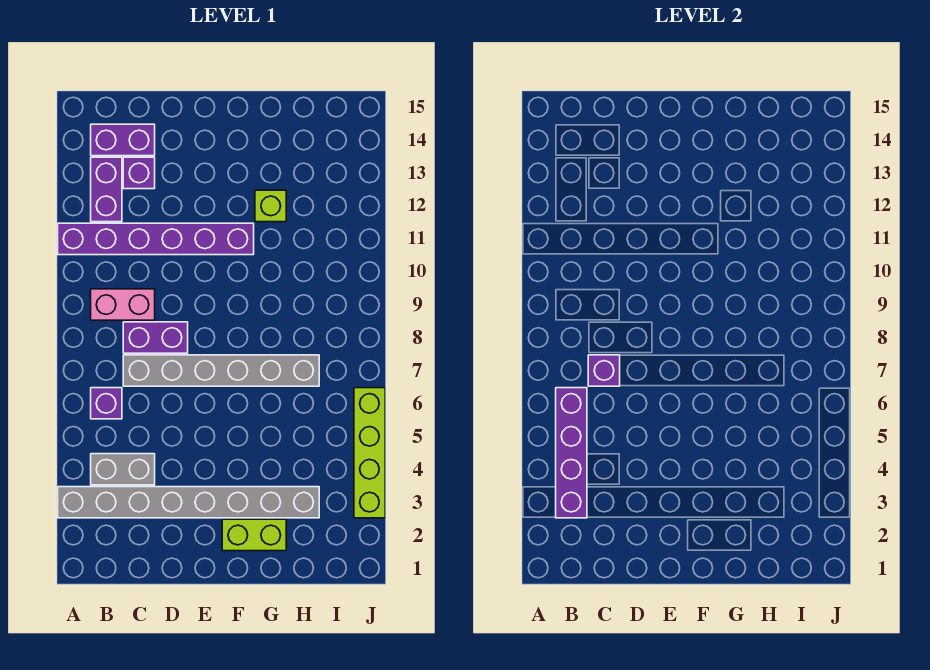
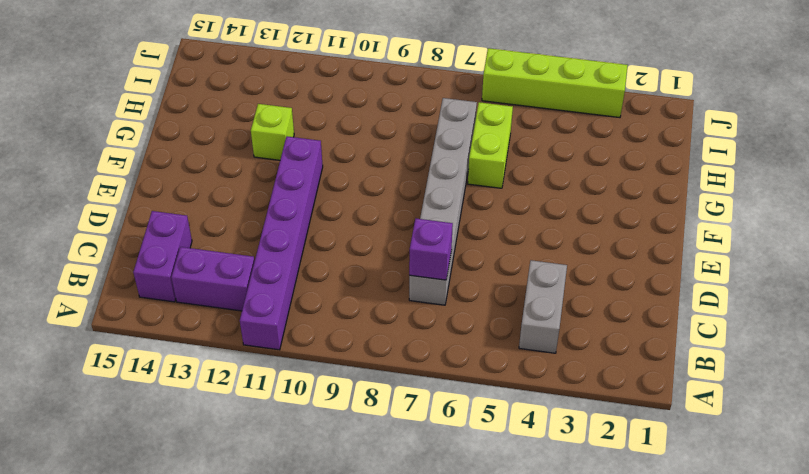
lime brick G6:H6 level 1 -> lime brick F2:G2 level 1
none -> grey brick A3:H3 level 1
none -> purple brick B6 level 1
none -> pink brick B9:C9 level 1

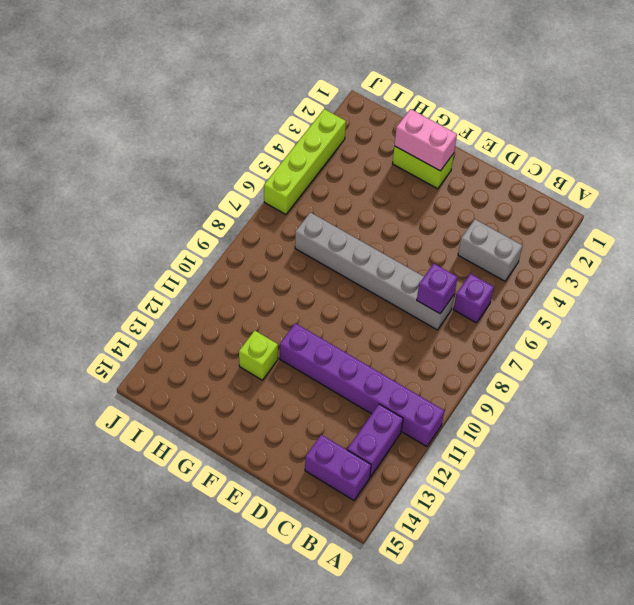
pink brick F2:G2 level 2 -> pink brick B9:C9 level 1
none -> grey brick A3:H3 level 1
none -> purple brick C8:D8 level 1
none -> purple brick C13 level 1

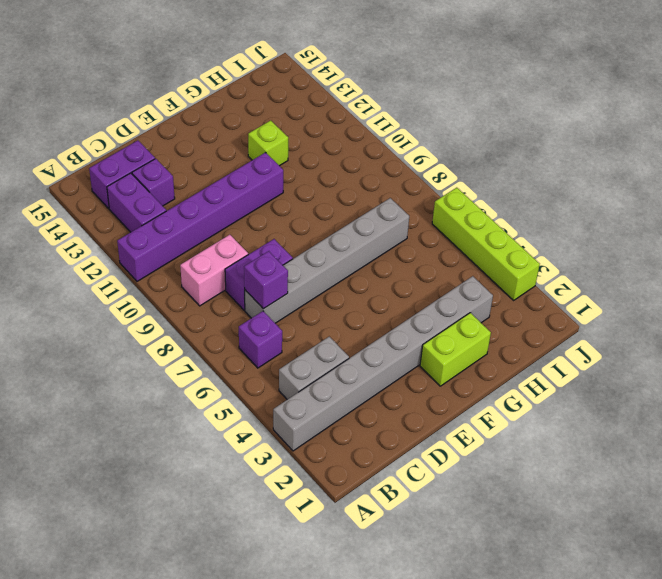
none -> purple brick B3:B6 level 2

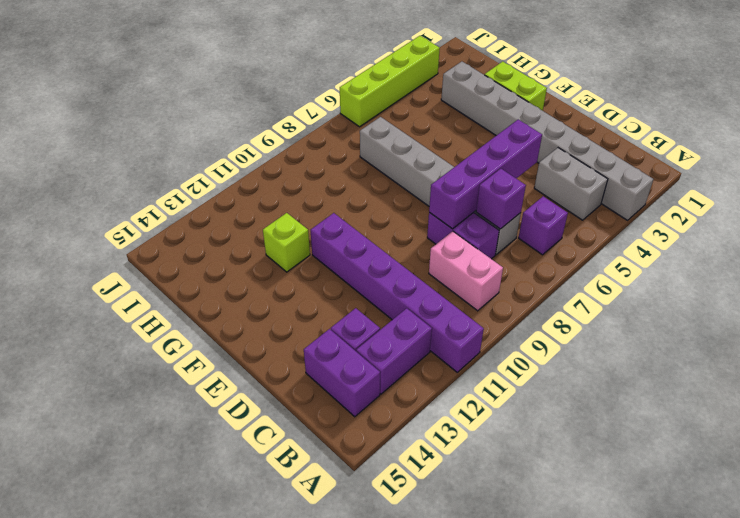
purple brick D5:D8 level 2 -> purple brick B3:B6 level 2

